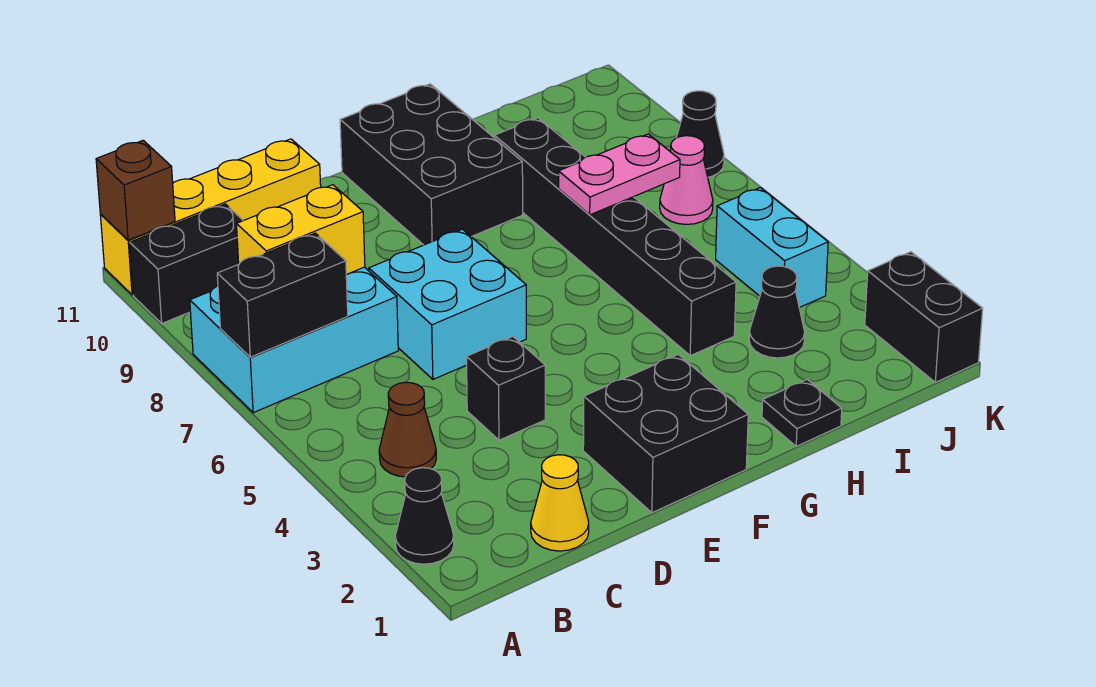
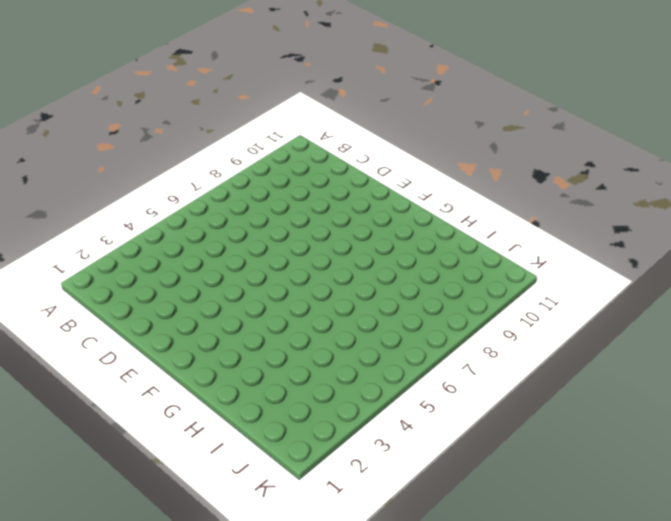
none -> black cone A2 level 1
none -> cyan brick A7:C8 level 1
none -> black brick A10:B10 level 1

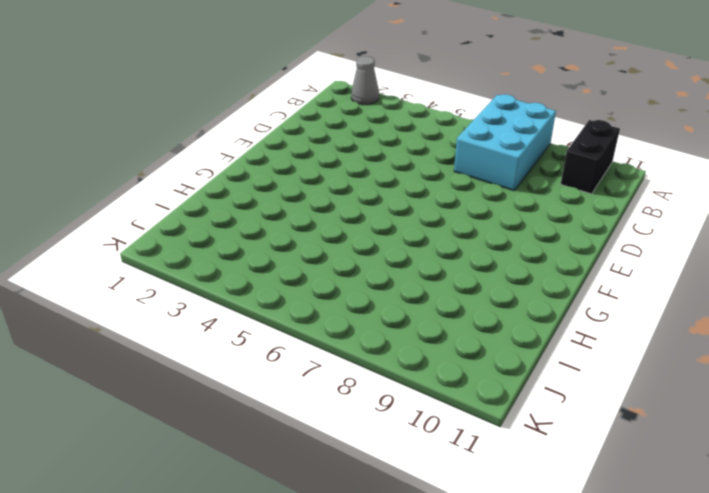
grey cone A2 level 1 -> black cone A2 level 1
none -> yellow brick A11:D11 level 1
none -> brown cone B4 level 1
none -> yellow cone C1 level 1

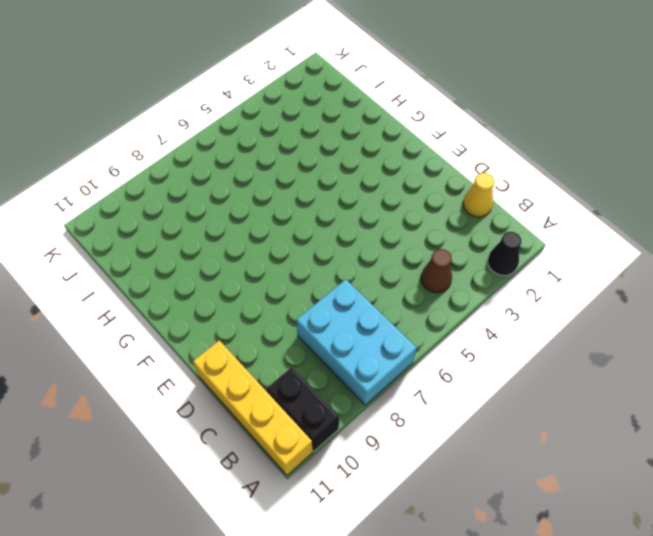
none -> black brick D4 level 1
none -> cyan brick D6:E7 level 1
none -> black brick E1:F2 level 1

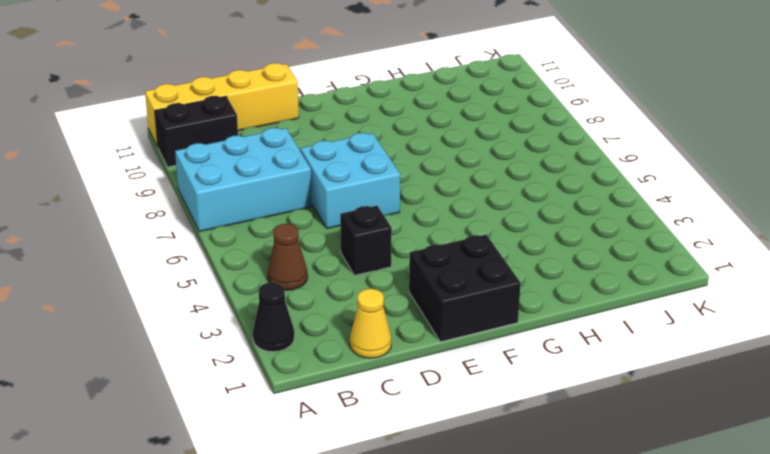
none -> black brick F9:G11 level 1
none -> black plate H1 level 1
none -> black brick H4:H9 level 1

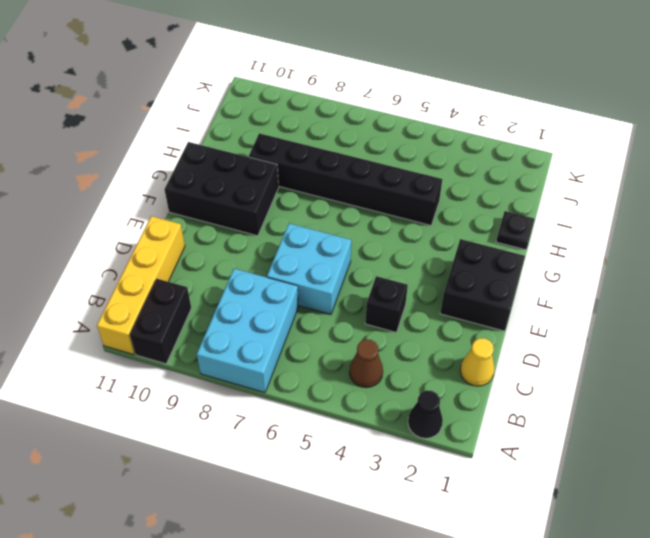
none -> black cone I3 level 1
none -> cyan brick J4:J5 level 1
none -> pink cone J7 level 1

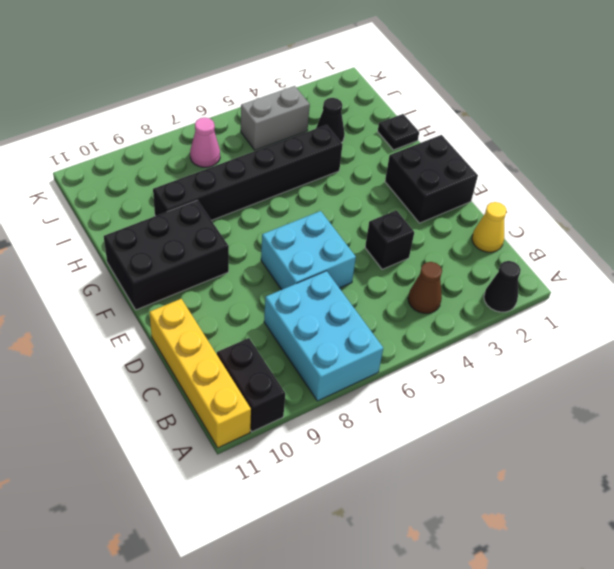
grey brick J4:J5 level 1 -> cyan brick J4:J5 level 1
none -> black brick K1:K2 level 1
none -> black cone K8 level 1
none -> black brick A7:B7 level 2

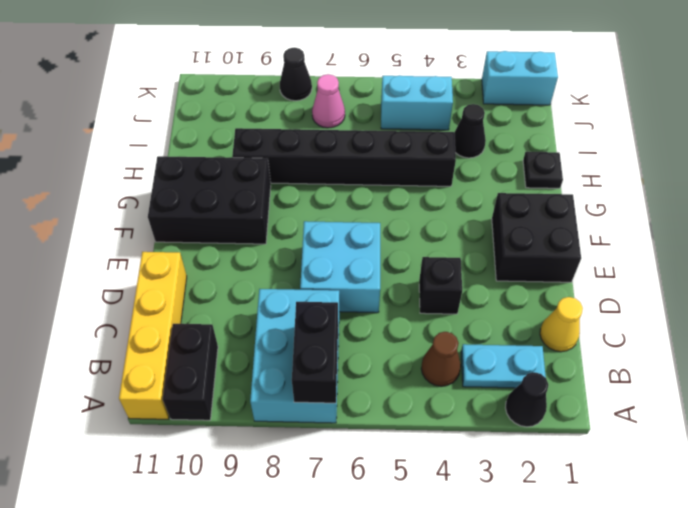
cyan plate B2:B3 level 1 -> none
cyan brick K1:K2 level 1 -> black brick K1:K2 level 1
none -> brown brick A11 level 2
none -> yellow brick B8:C8 level 2
none -> pink plate H7:I7 level 2

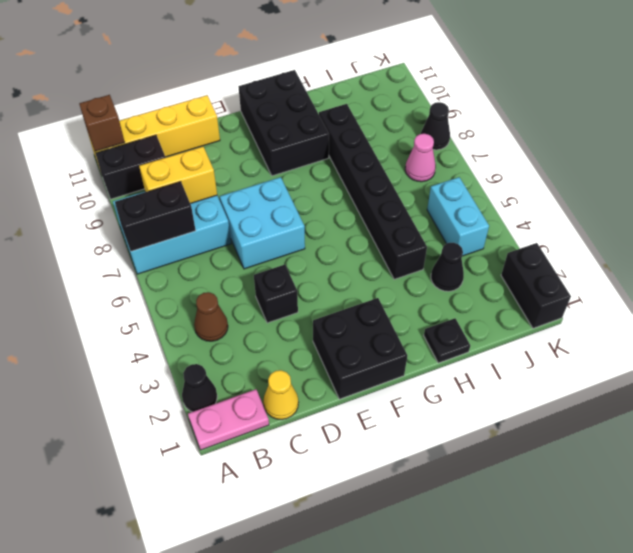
pink plate A1:B1 level 1 -> pink plate H7:I7 level 2

